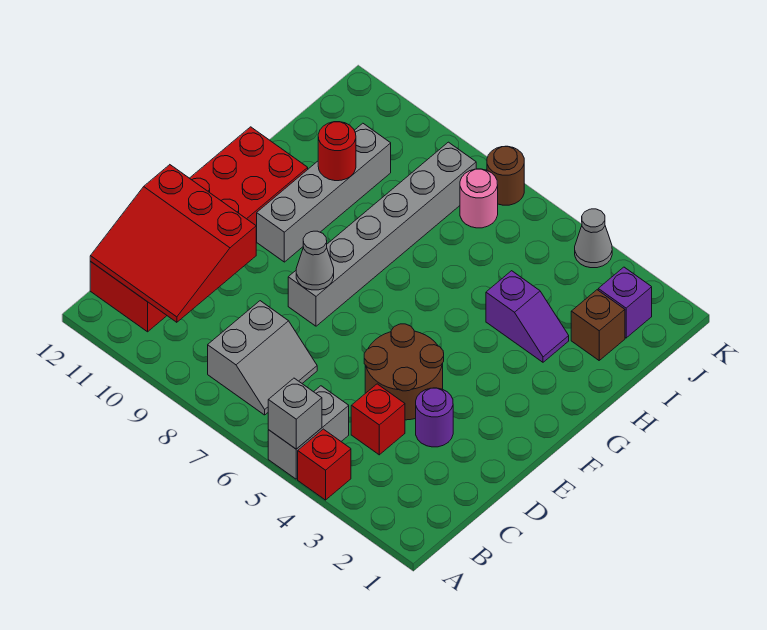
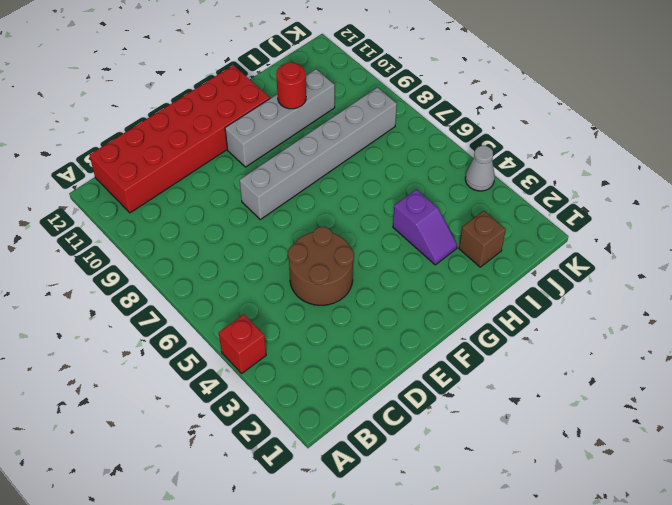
none -> grey brick A5:B5 level 1
none -> grey slope B7:C8 level 1 top 8
none -> red brick C4 level 1

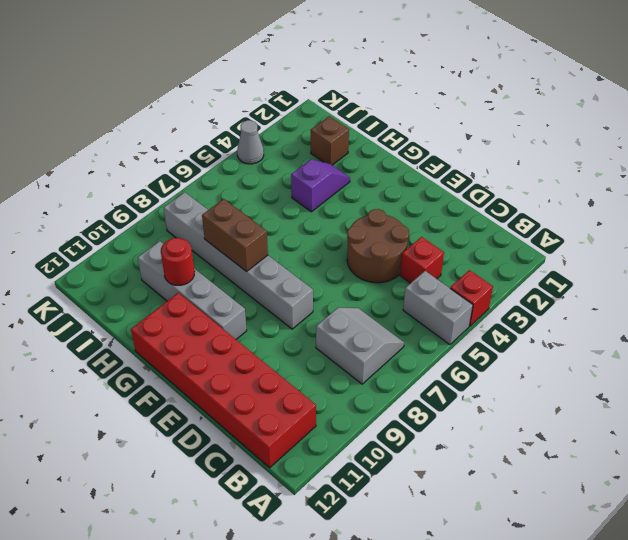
brown brick G8:H8 level 2 -> none
none -> purple round brick D3 level 1
none -> purple brick J2 level 1
none -> pink round brick J7 level 1

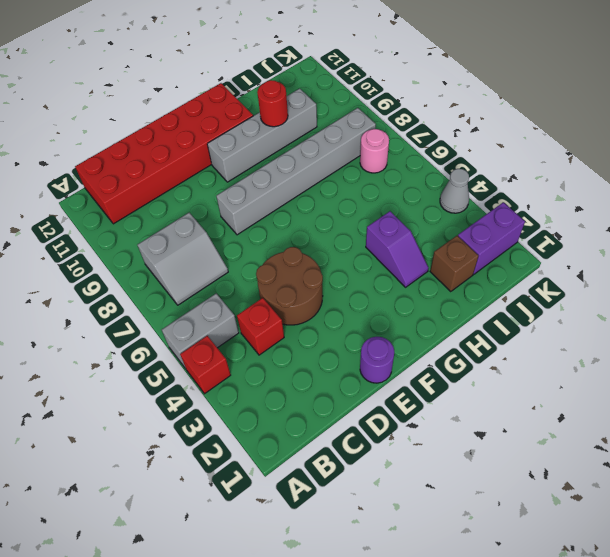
purple round brick E1 level 1 -> purple round brick D3 level 1
purple brick J2:K2 level 1 -> purple brick J2 level 1
none -> brown round brick K7 level 1
none -> grey brick A5 level 2
none -> red slope B10:D12 level 2 top D

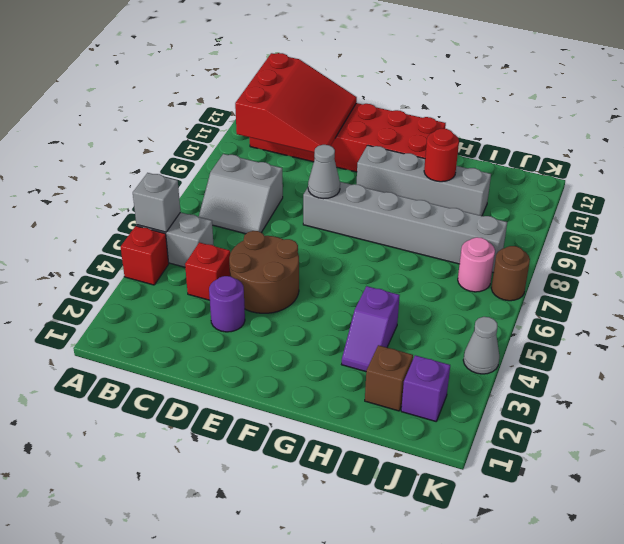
red slope B10:D12 level 2 top B -> red slope B10:D12 level 2 top D

